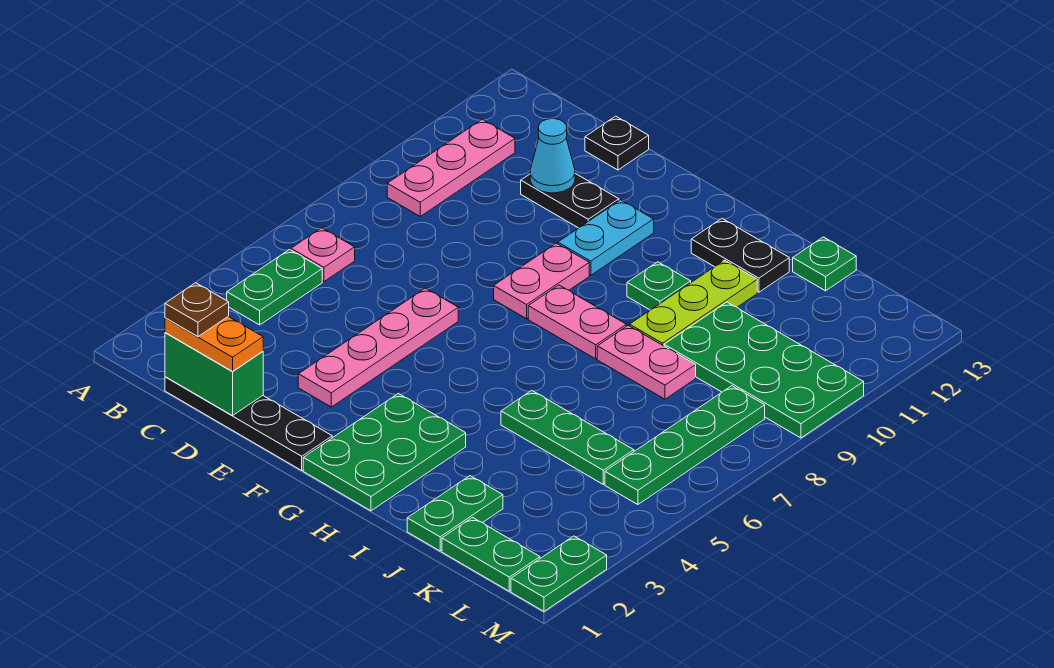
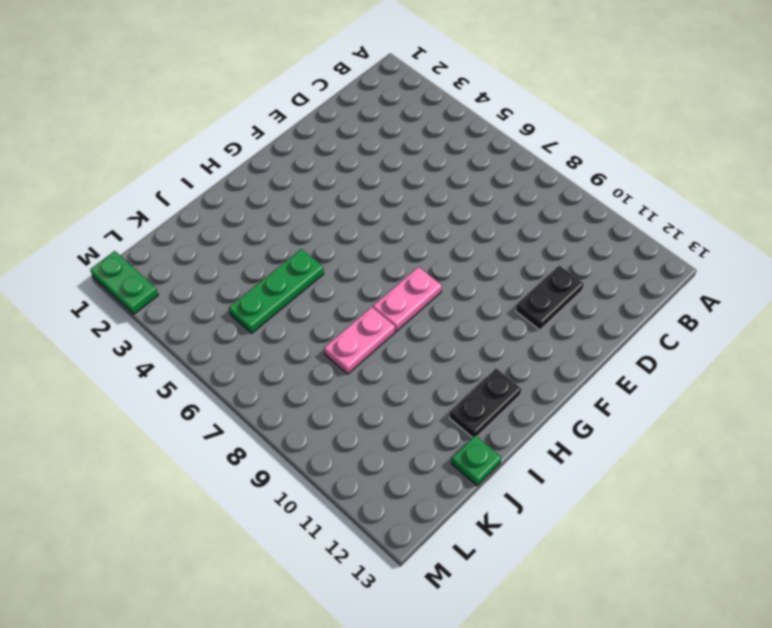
none -> green plate B4:B5 level 1
none -> pink plate B6 level 1
none -> pink plate B9:B11 level 1

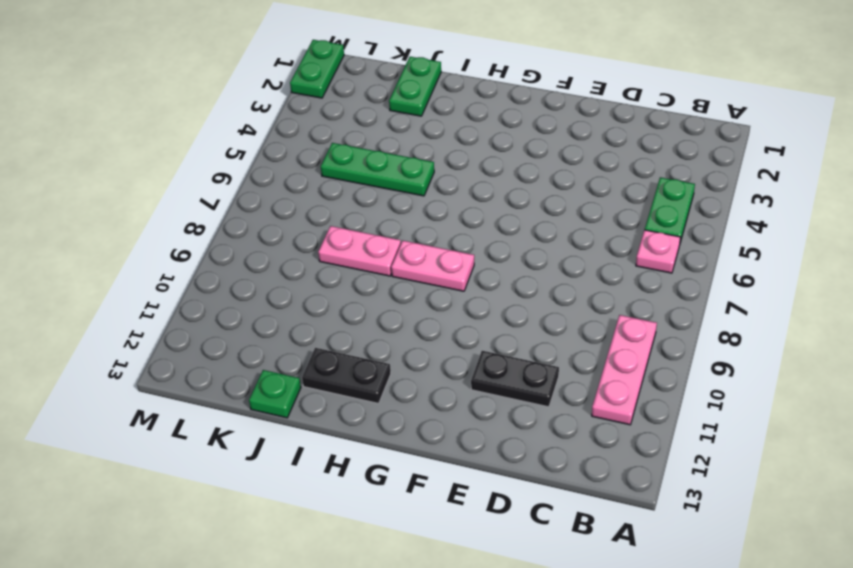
none -> black plate C1:F1 level 1
none -> black plate D13 level 1
none -> pink plate E3:E6 level 1

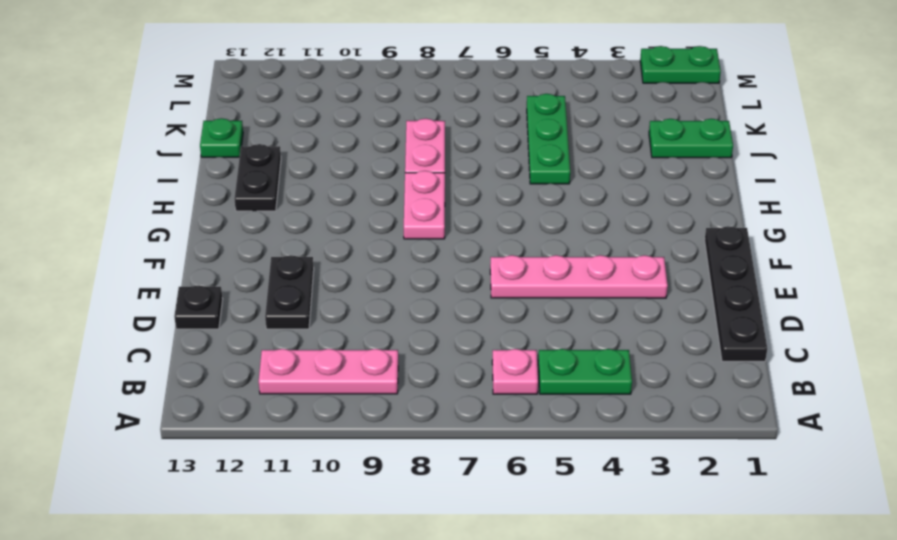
none -> pink plate F8:F9 level 1
none -> cyan plate F10:F11 level 1
none -> green plate G1:H3 level 1

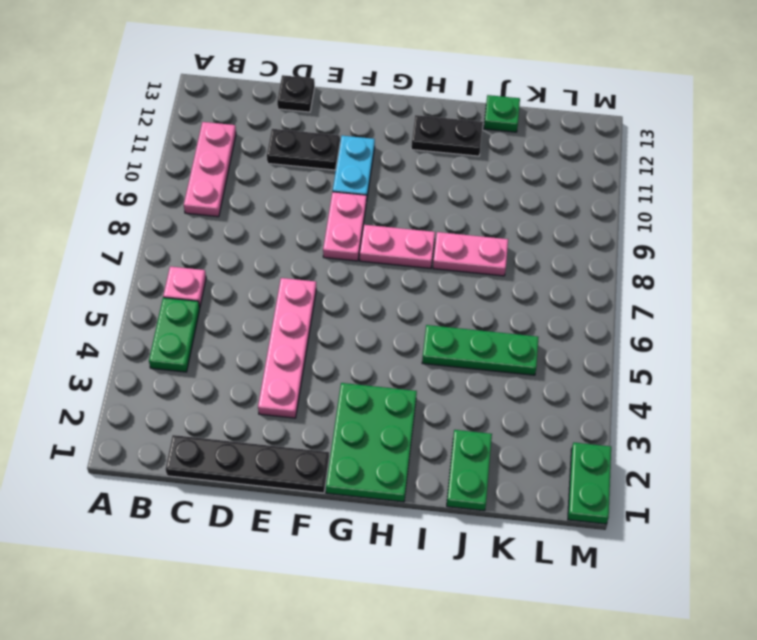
none -> green plate H10 level 1
none -> lime plate I9:I11 level 1
none -> green plate J9:M10 level 1

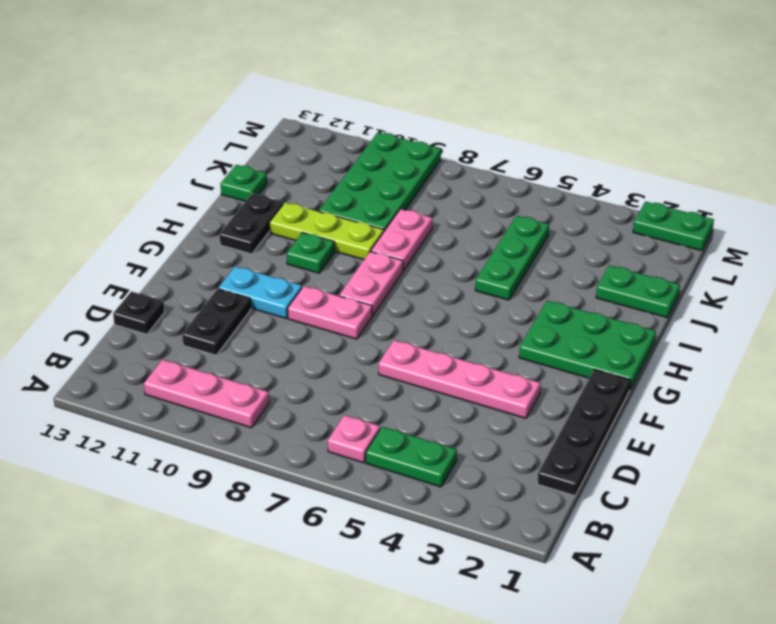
none -> green plate K1:L1 level 1
none -> green plate L5:L8 level 1
none -> green brick C1:D1 level 2

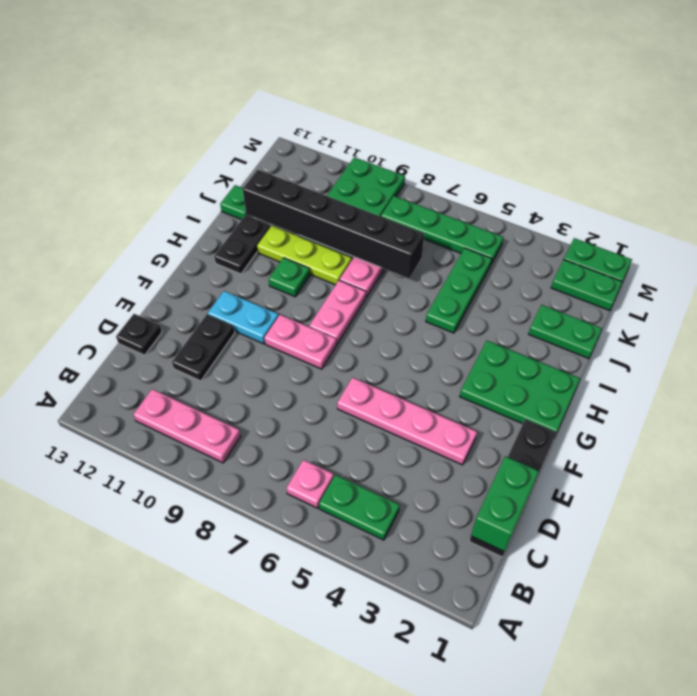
black brick J7:J12 level 2 -> none
green plate L1:L2 level 1 -> green plate K1:L1 level 1
none -> cyan cone D11 level 2
none -> orange plate C1:D1 level 3
none -> brown plate C1 level 4

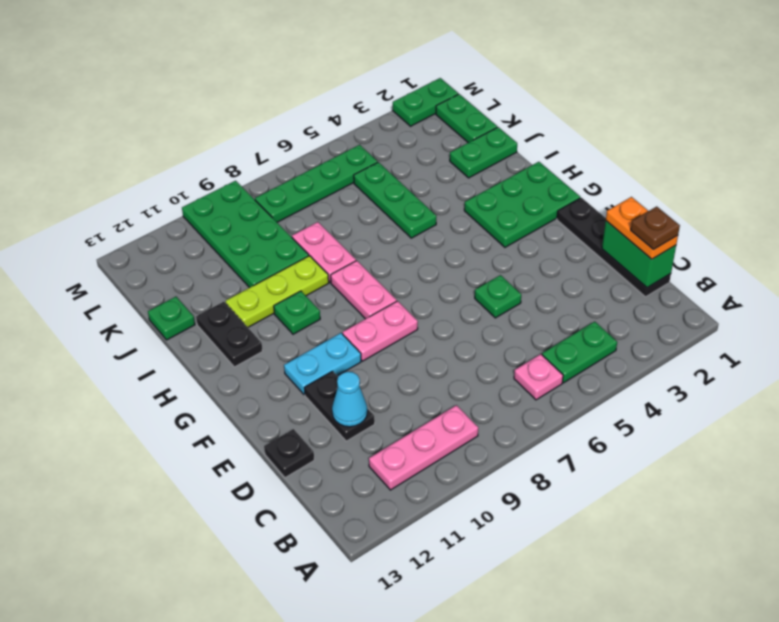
green plate E5 level 1 -> pink plate E3:E6 level 1

